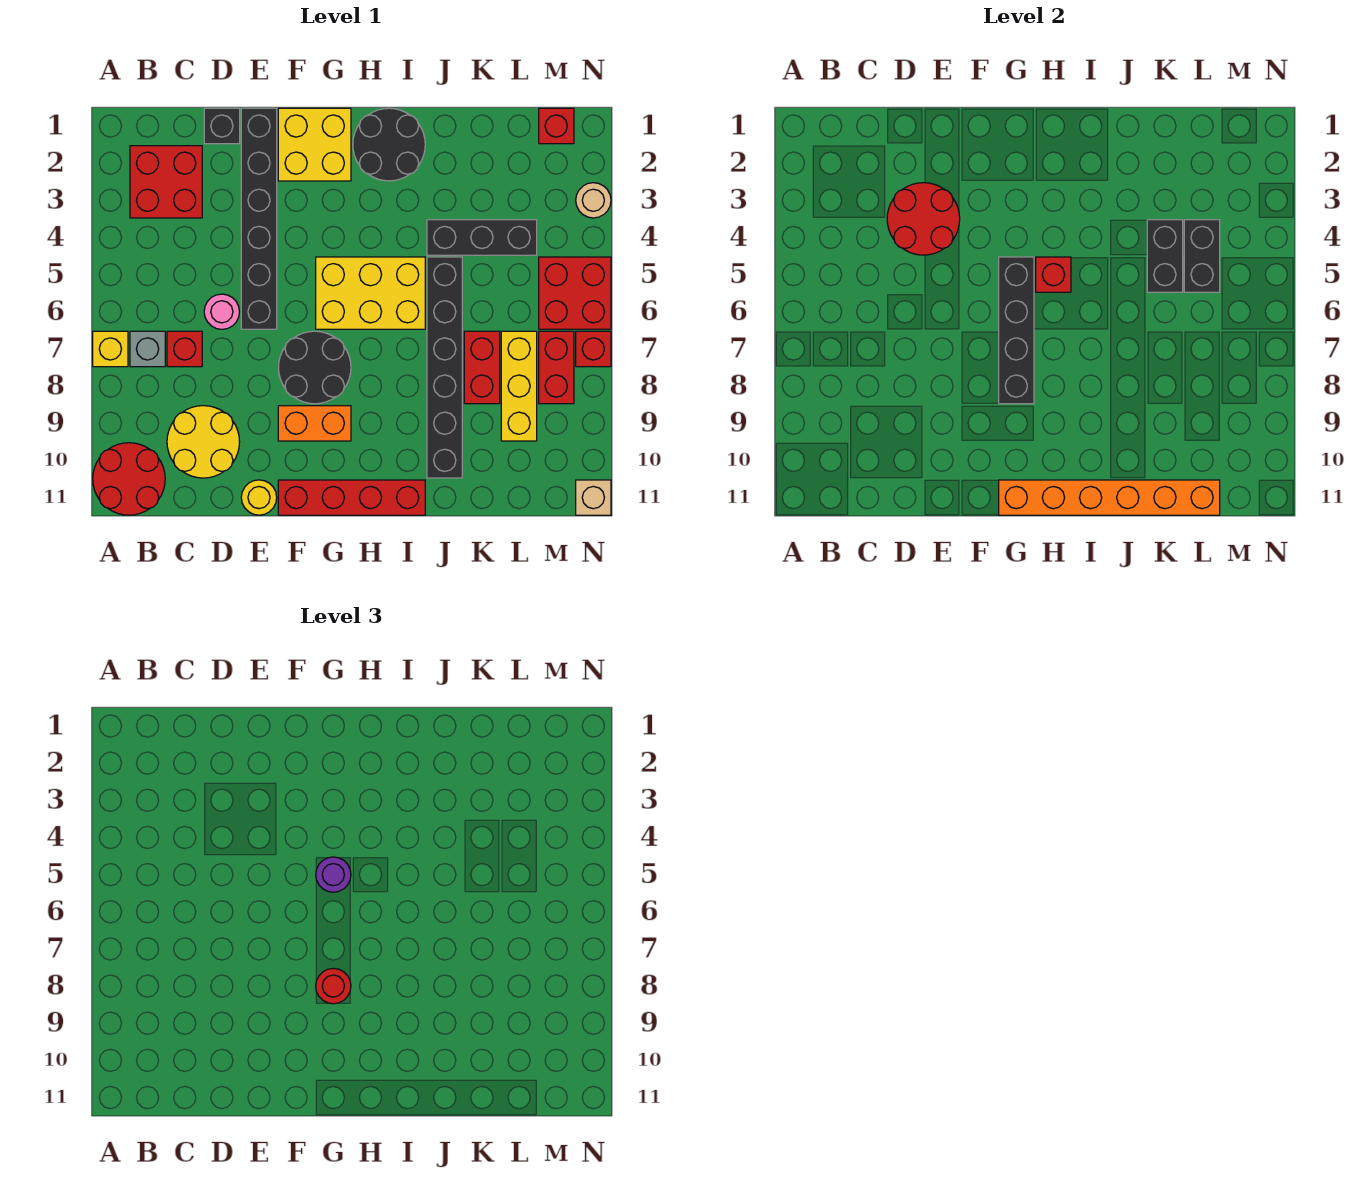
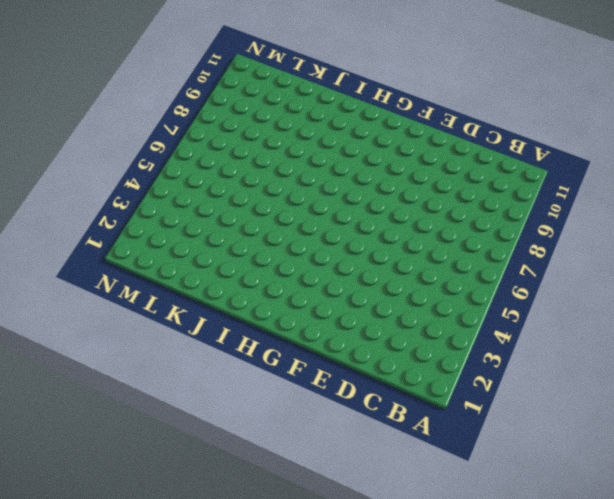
none -> yellow brick A7 level 1
none -> red round brick A10:B11 level 1
none -> red brick B2:C3 level 1
none -> grey brick B7 level 1

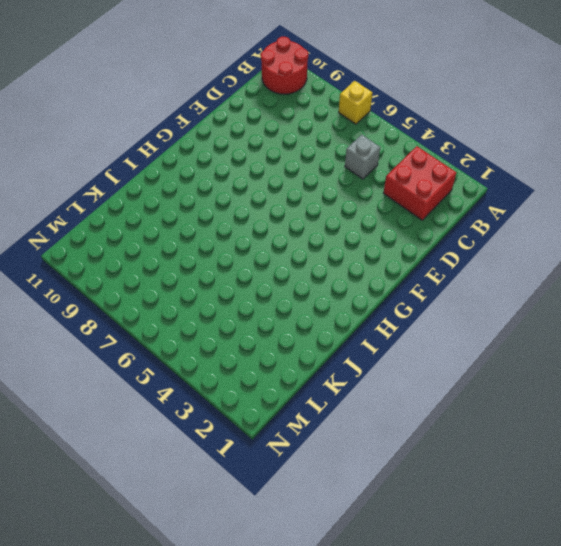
grey brick C5 level 1 -> grey brick B7 level 1
none -> red brick C7 level 1
none -> yellow round brick C9:D10 level 1
none -> black brick D1 level 1
none -> pink round brick D6 level 1

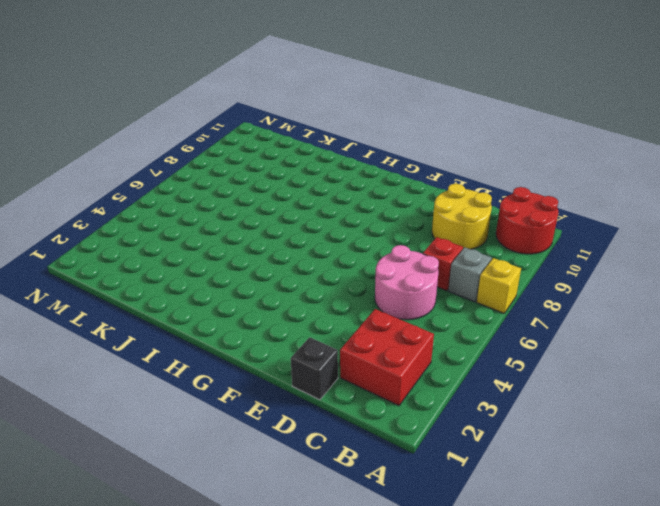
pink round brick C5:D6 level 1 -> pink round brick D6 level 1
none -> black brick E1:E6 level 1
none -> yellow round brick E11 level 1
none -> yellow brick F1:G2 level 1
none -> black round brick F7:G8 level 1

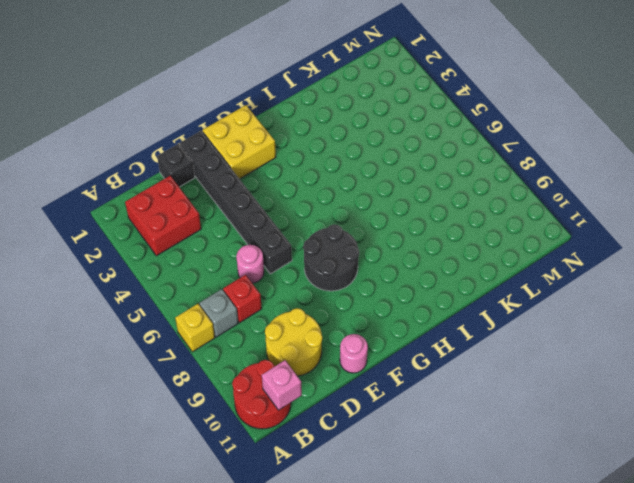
pink brick B11 level 2 -> none
pink round brick E11 level 1 -> yellow round brick E11 level 1
none -> orange brick F9:G9 level 1
none -> red brick F11:I11 level 1
none -> yellow brick G5:I6 level 1
none -> black round brick H1:I2 level 1

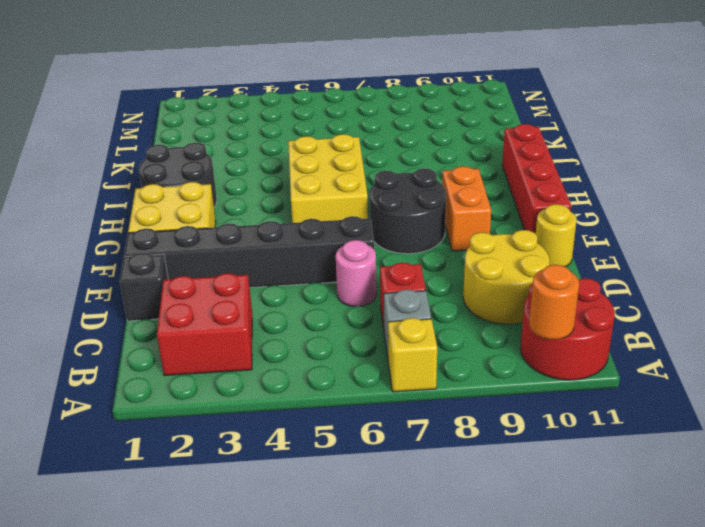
orange round brick A10 level 2 -> none
none -> black brick J4:L4 level 1
none -> black brick J5:J10 level 1
none -> red brick K7:K8 level 1
none -> yellow brick L7:L9 level 1

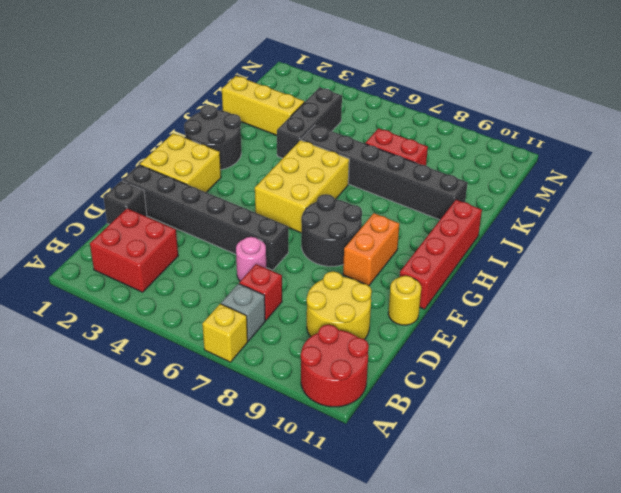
yellow brick K1:K3 level 1 -> yellow brick L7:L9 level 1
none -> red brick M1 level 1
none -> red brick M5:N6 level 1
none -> red brick M7:M8 level 1
none -> tan round brick N3 level 1

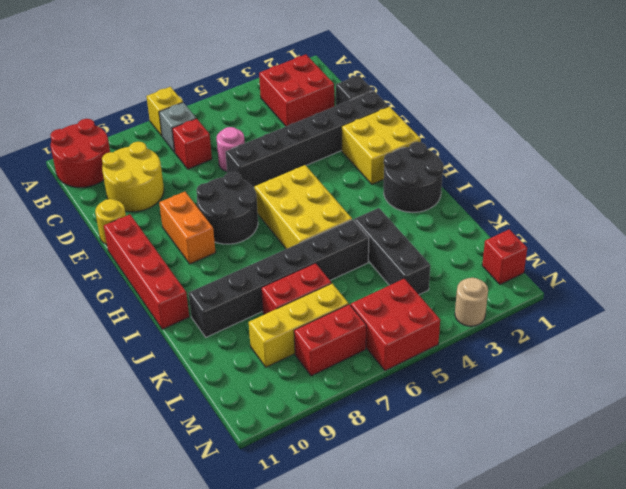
none -> red brick N7 level 1
none -> tan brick N11 level 1
none -> red round brick D3:E4 level 2
none -> black brick G5:G8 level 2

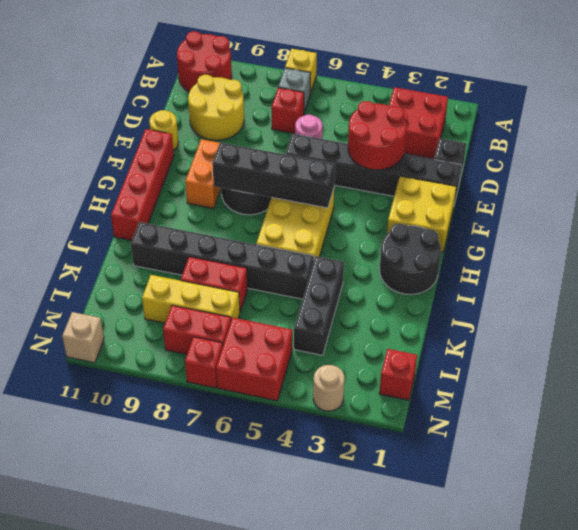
none -> orange brick G11:L11 level 2
none -> red brick H5 level 2
none -> black brick K4:K5 level 2
none -> black brick L4:L5 level 2

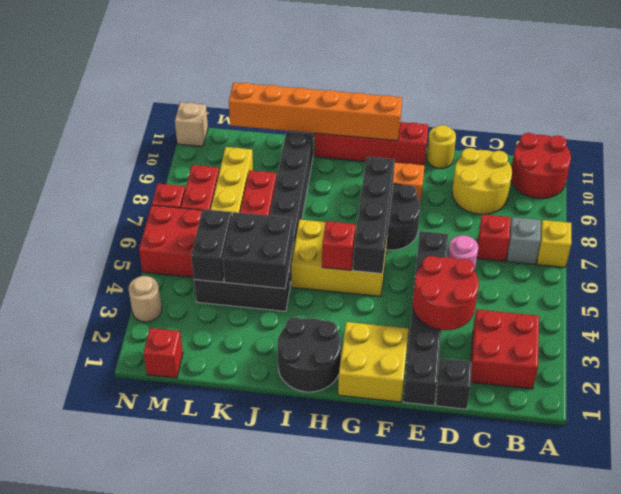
black brick J4:K5 level 2 -> black brick K4:K5 level 2
none -> purple round brick G5 level 3
none -> red round brick G8 level 3

